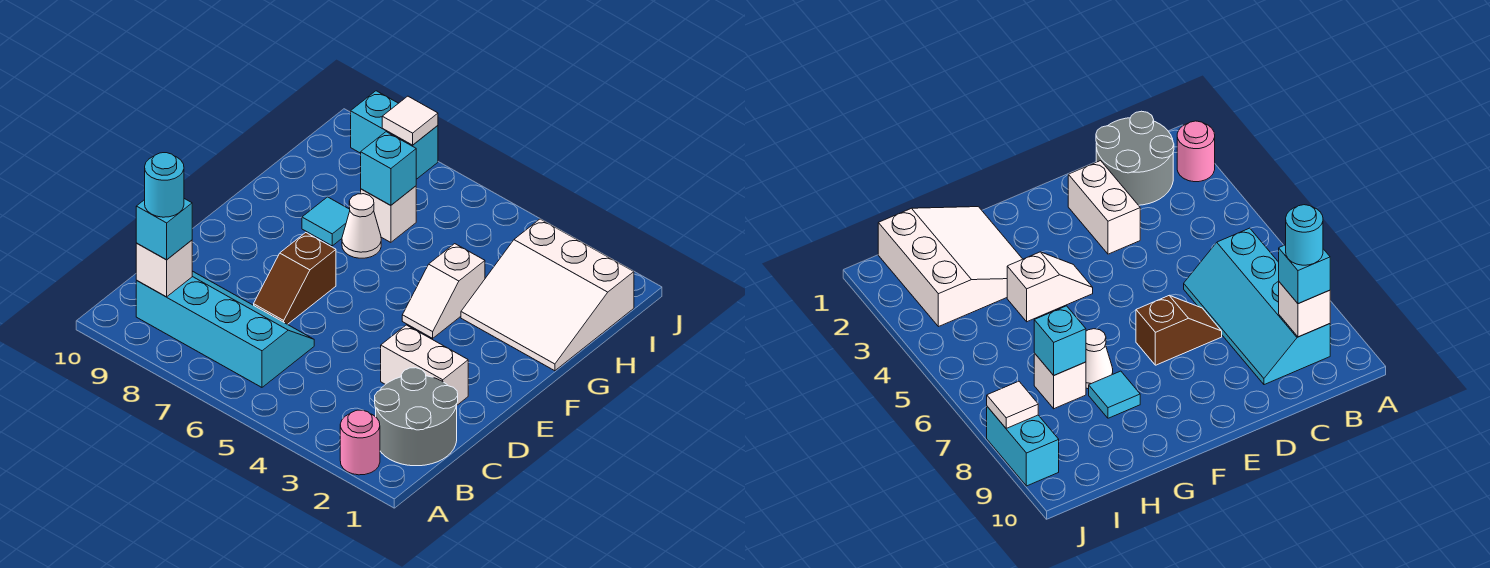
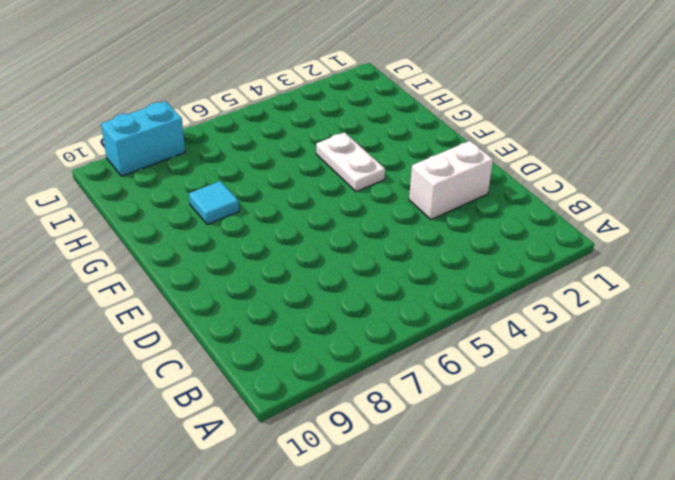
white plate F4:G4 level 1 -> white slope F4:G4 level 1 top G
none -> pink round brick A2 level 1
none -> grey round brick B1:C2 level 1
none -> cyan slope B6:C9 level 1 top B

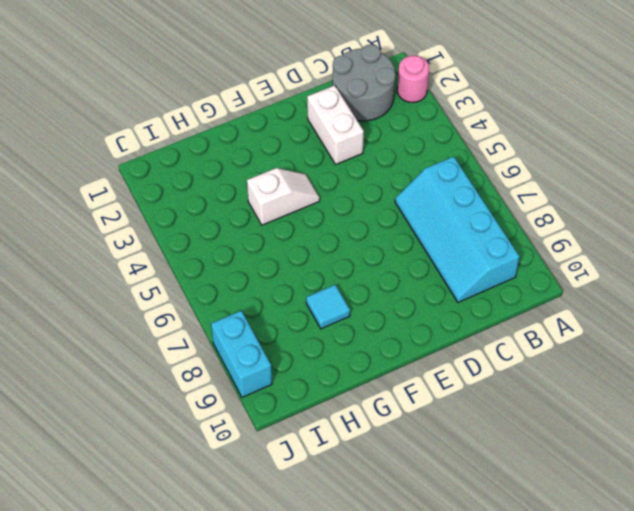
none -> brown slope D7:E7 level 1 top E
none -> white slope G1:I3 level 1 top I
none -> white cone G7 level 1

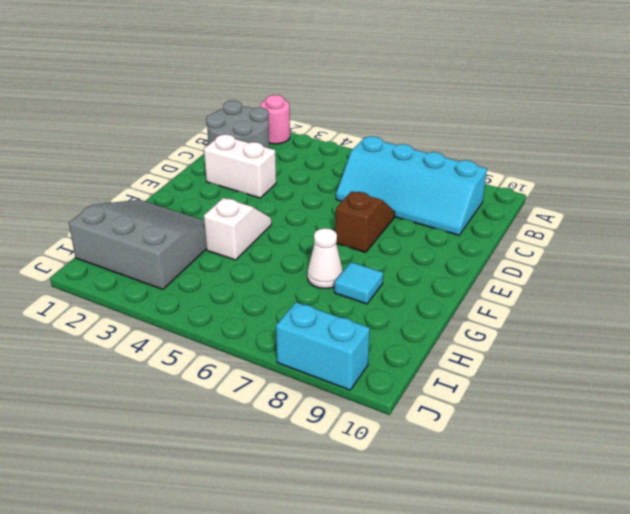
grey slope G1:I3 level 1 top I -> white slope G1:I3 level 1 top I
none -> white brick H7 level 1
none -> white brick B9 level 2
none -> cyan brick H7 level 2

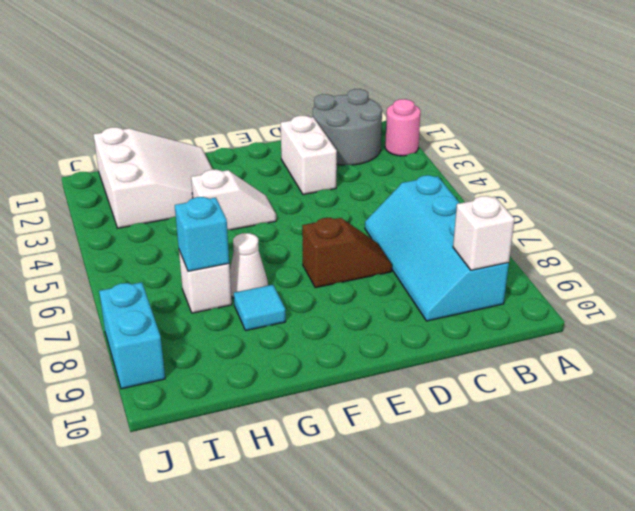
none -> white tile J8 level 2
none -> cyan brick B9 level 3
none -> cyan round brick B9 level 4

